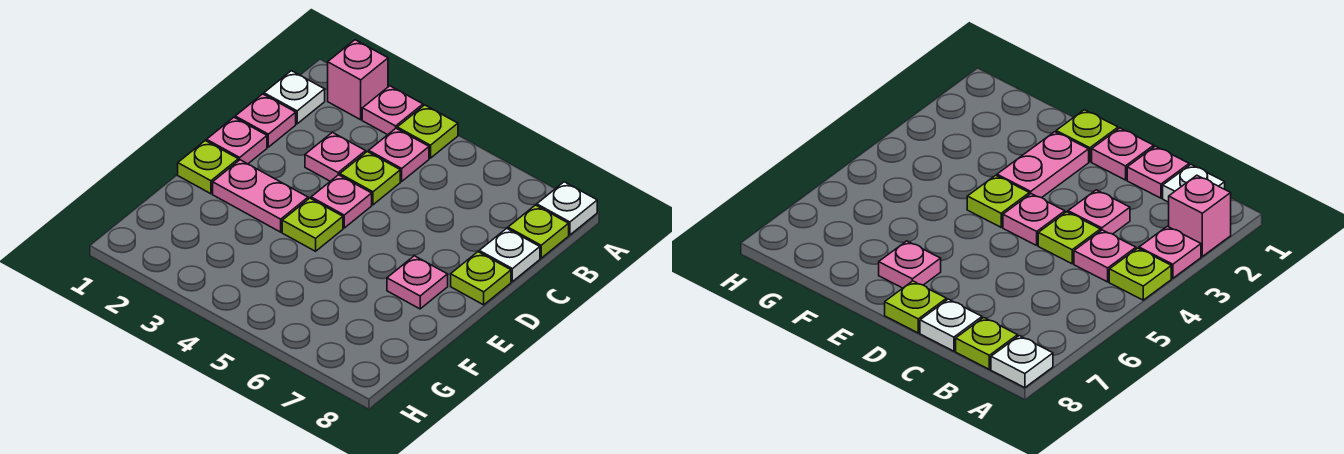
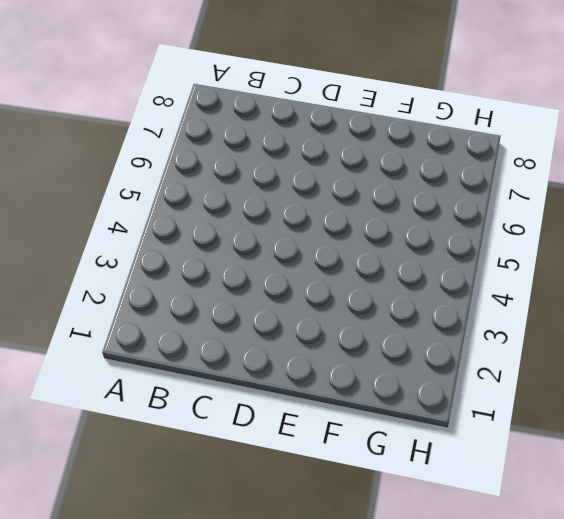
none -> pink brick A2 level 1
none -> pink plate A3 level 1
none -> lime plate A4 level 1

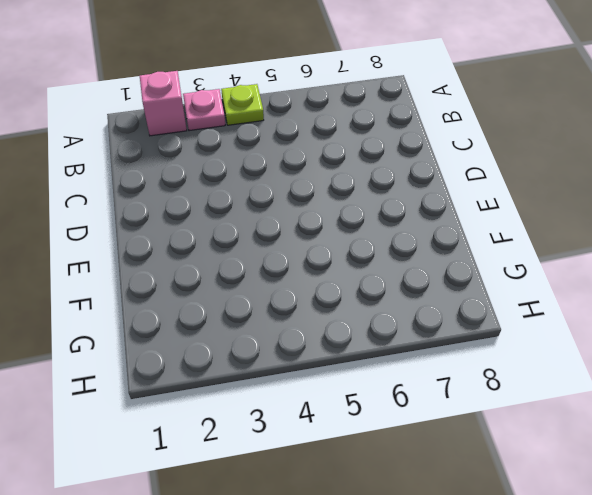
none -> white plate A8 level 1
none -> white plate B1 level 1
none -> pink plate B4 level 1

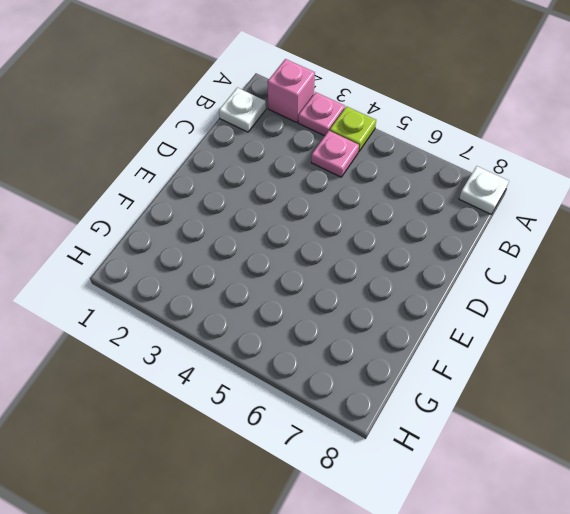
none -> lime plate B8 level 1
none -> pink plate C1 level 1
none -> pink plate C3 level 1

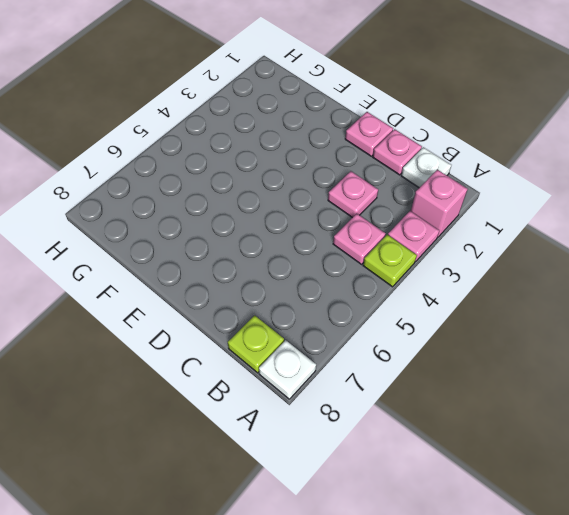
none -> lime plate C4 level 1
none -> white plate C8 level 1
none -> pink plate D4 level 1

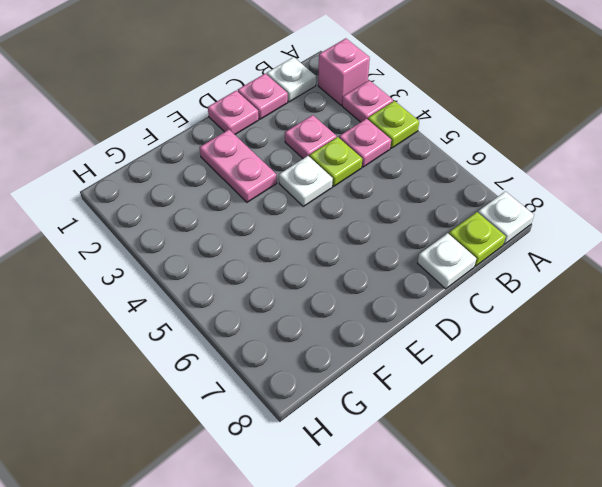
white plate D4 level 1 -> pink plate D4 level 1
none -> lime plate D8 level 1
none -> lime plate E1 level 1
none -> lime plate E4 level 1

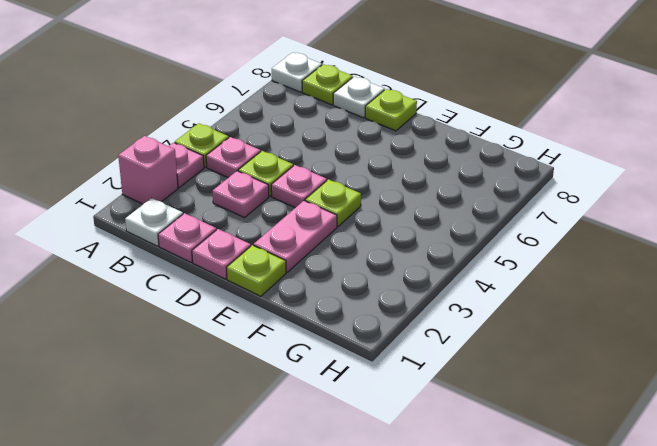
none -> pink plate E7 level 1

